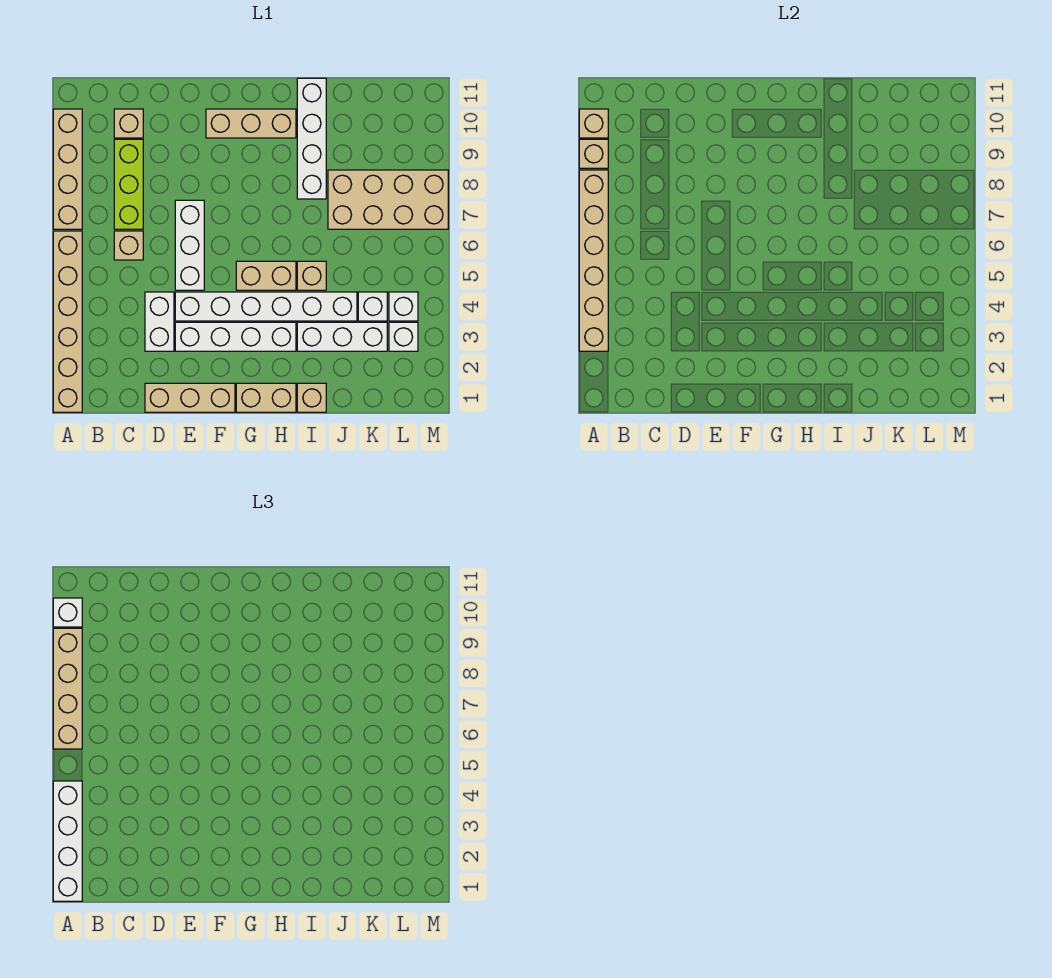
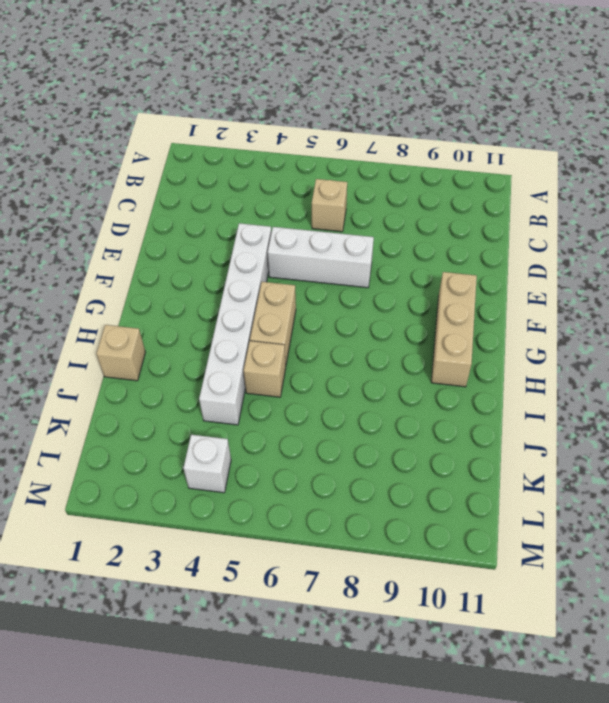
none -> tan brick A1:A6 level 1
none -> tan brick A7:A10 level 1
none -> lime brick C7:C9 level 1

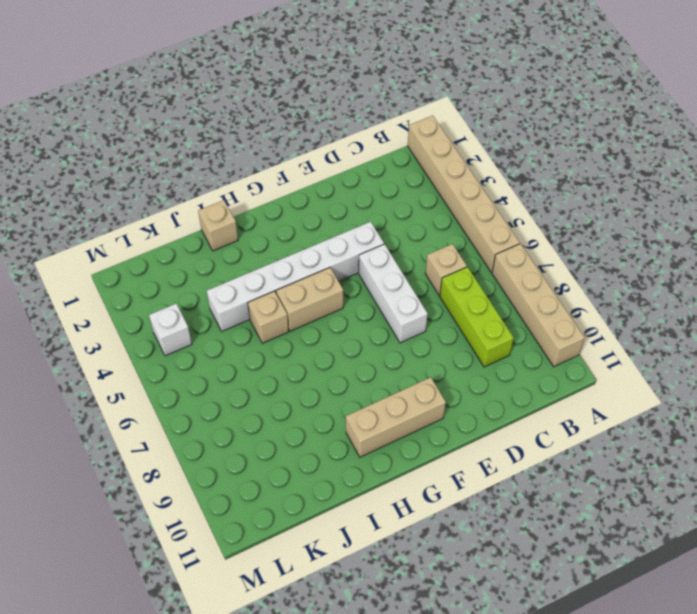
none -> tan brick C10 level 1
none -> tan brick D1:F1 level 1
none -> white brick D3:D4 level 1

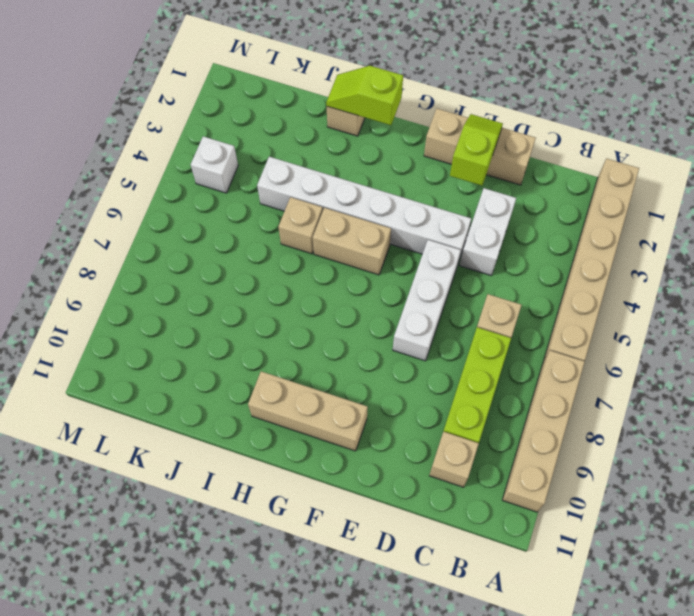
lime slope E1:E2 level 2 top 2 -> none
lime slope H1:I1 level 2 top H -> none
none -> white brick E3:H3 level 1
none -> tan brick G1:H1 level 1
none -> white brick I3:K3 level 1

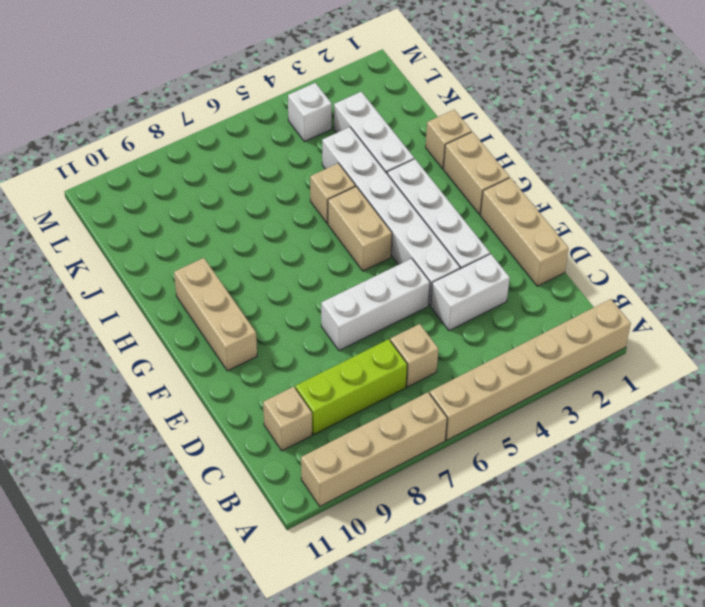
none -> white brick I8:I11 level 1
none -> tan brick J7:M8 level 1
none -> white brick K4 level 1

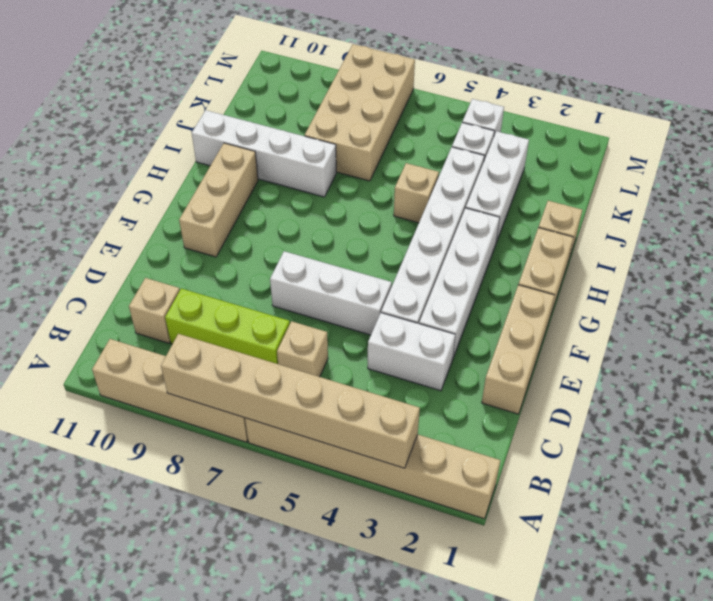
none -> tan brick G5:H5 level 1
none -> white brick L3 level 1
none -> tan brick A9 level 2

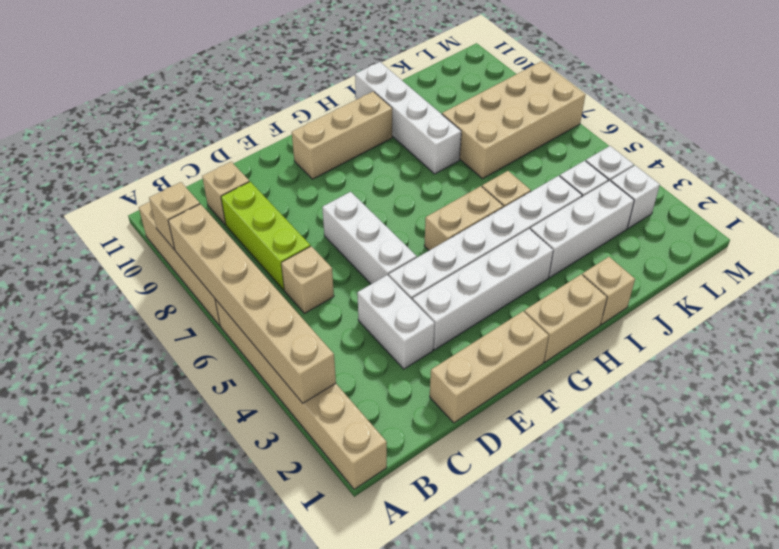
none -> tan brick A10 level 2
none -> white brick A1:A4 level 3
none -> tan brick A6:A9 level 3

